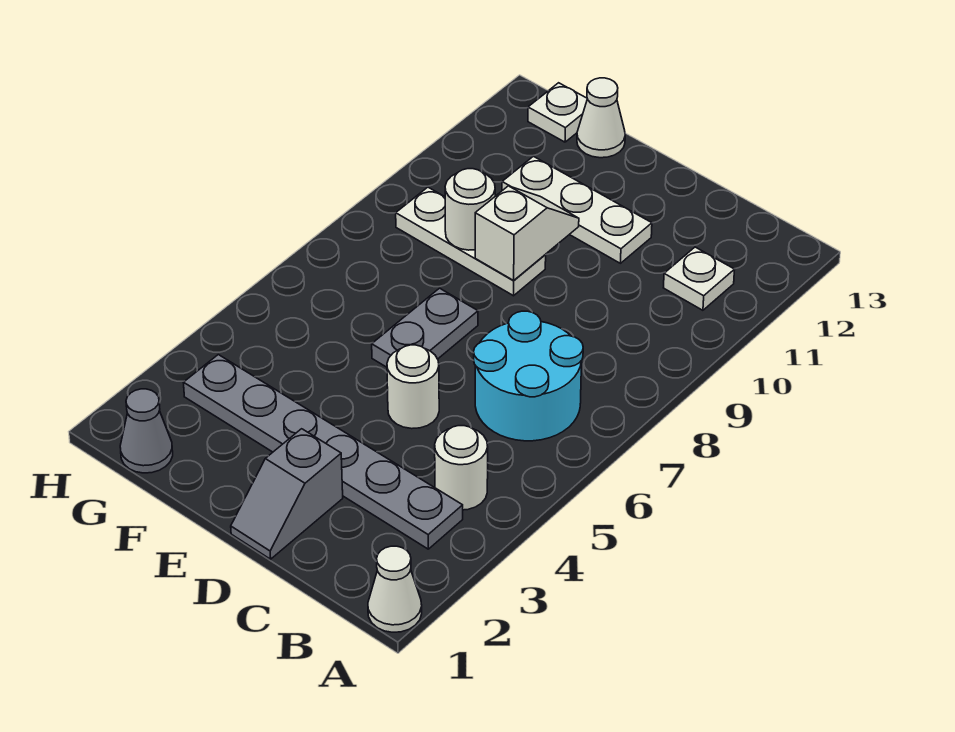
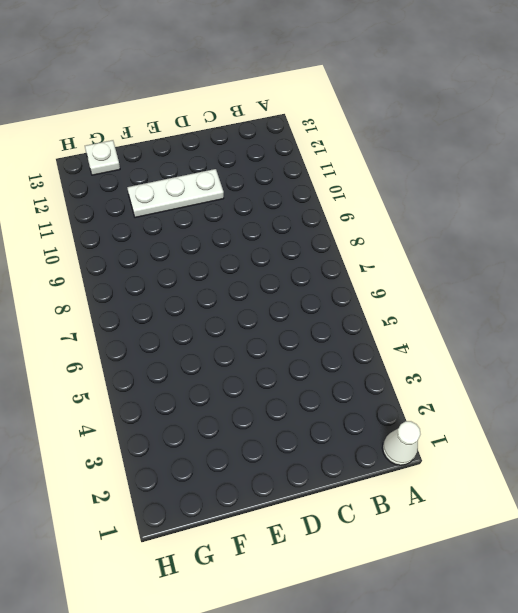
none -> grey plate B3:G3 level 1
none -> white round brick B4 level 1
none -> cyan round brick B6:C7 level 1

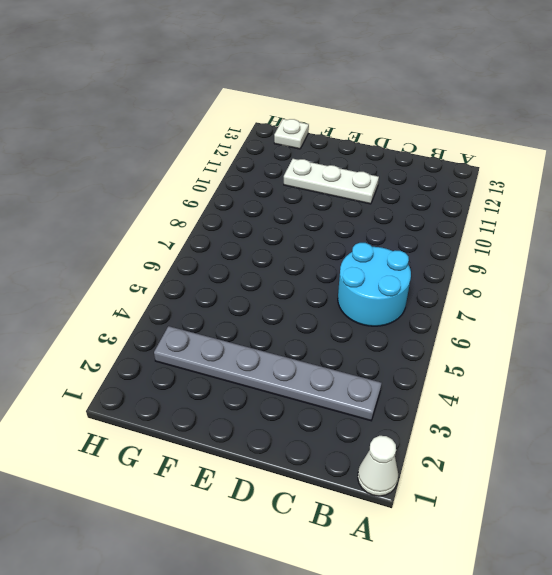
none -> white round brick B4 level 1
none -> white plate B11 level 1
none -> grey slope D1:D2 level 1 top 2

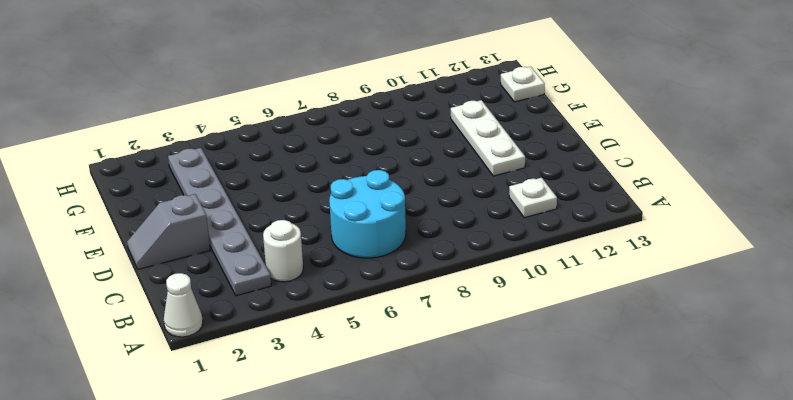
none -> white round brick D5 level 1
none -> grey plate E6:E7 level 1
none -> white plate E9:G9 level 1

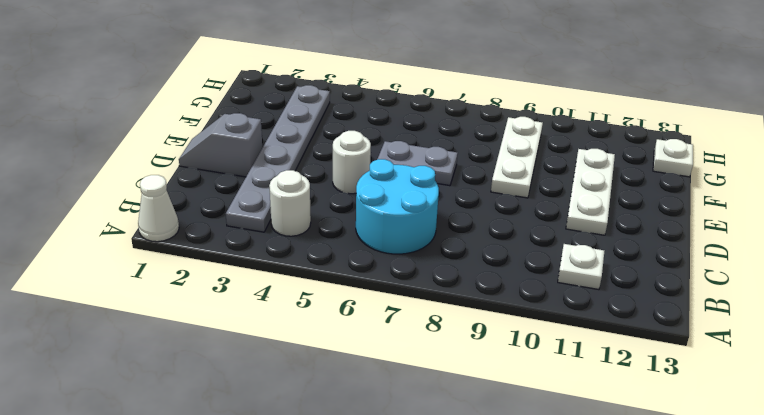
none -> white cone F13 level 1
none -> grey cone G1 level 1
none -> white slope E9:E10 level 2 top 9

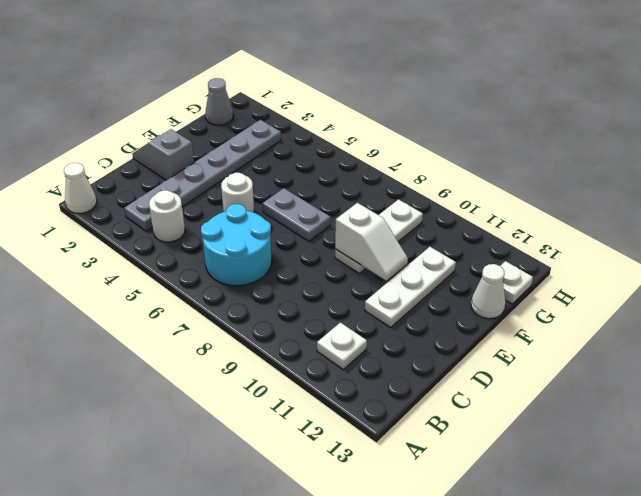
none -> white round brick F9 level 2

